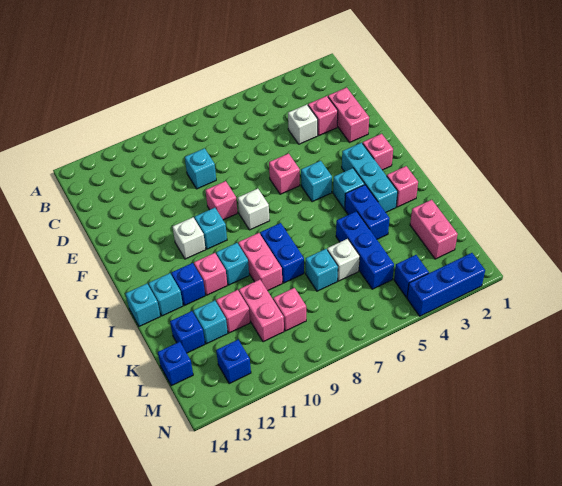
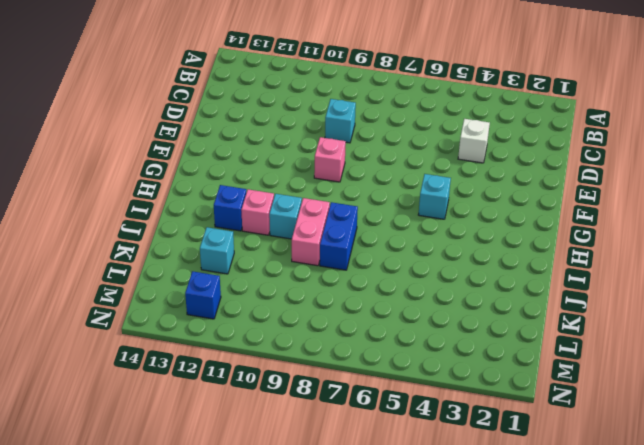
none -> pink brick D2:E2 level 1
none -> pink brick D3 level 1
none -> pink brick F6 level 1
none -> pink brick G2 level 1

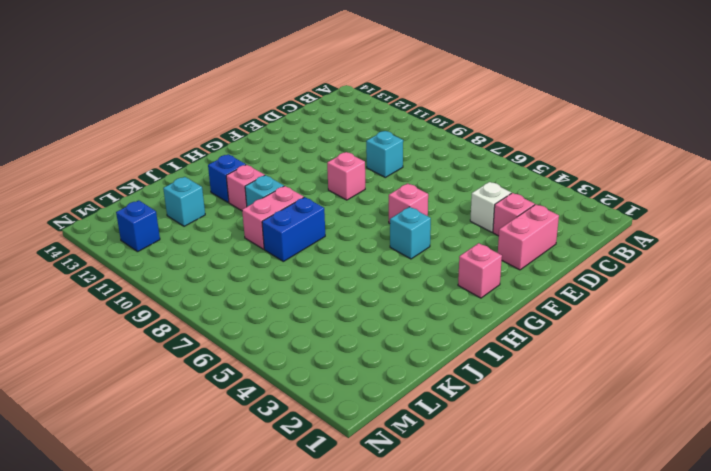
none -> cyan brick G3:I3 level 1
none -> white brick G8 level 1
none -> cyan brick G10 level 1
none -> white brick G11 level 1

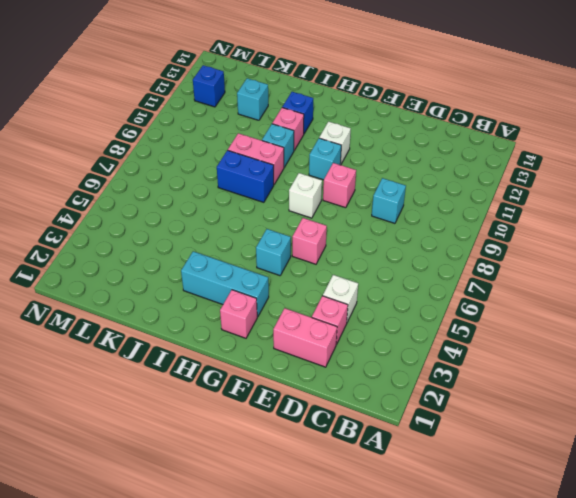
none -> cyan brick H4 level 1
none -> pink brick I2 level 1
none -> blue brick I4:J4 level 1
none -> cyan brick I13 level 1

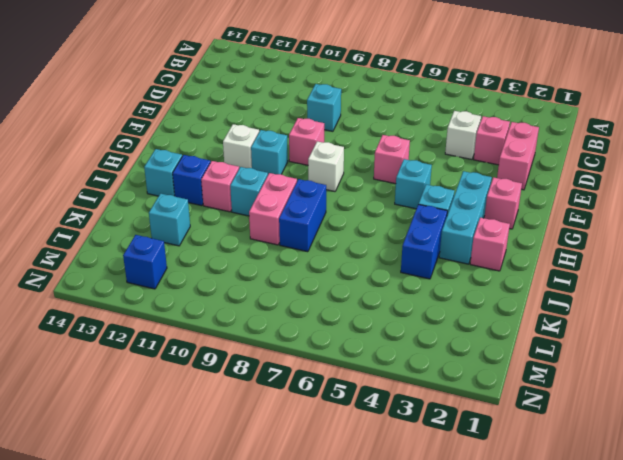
none -> cyan brick I14 level 1
none -> blue brick J5:L5 level 1
none -> pink brick K2:L2 level 1
none -> white brick K6 level 1

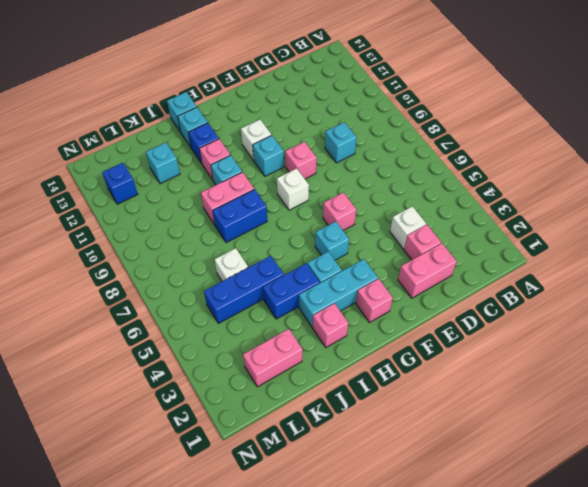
none -> cyan brick K7 level 1
none -> pink brick K10:L10 level 1
none -> pink brick K11 level 1
none -> blue brick K13 level 1

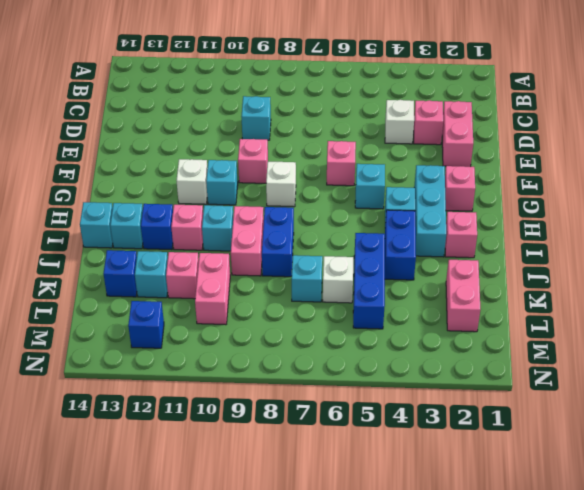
none -> pink brick L9 level 1
none -> blue brick L14 level 1
none -> blue brick M4 level 1
none -> blue brick N2:N4 level 1

